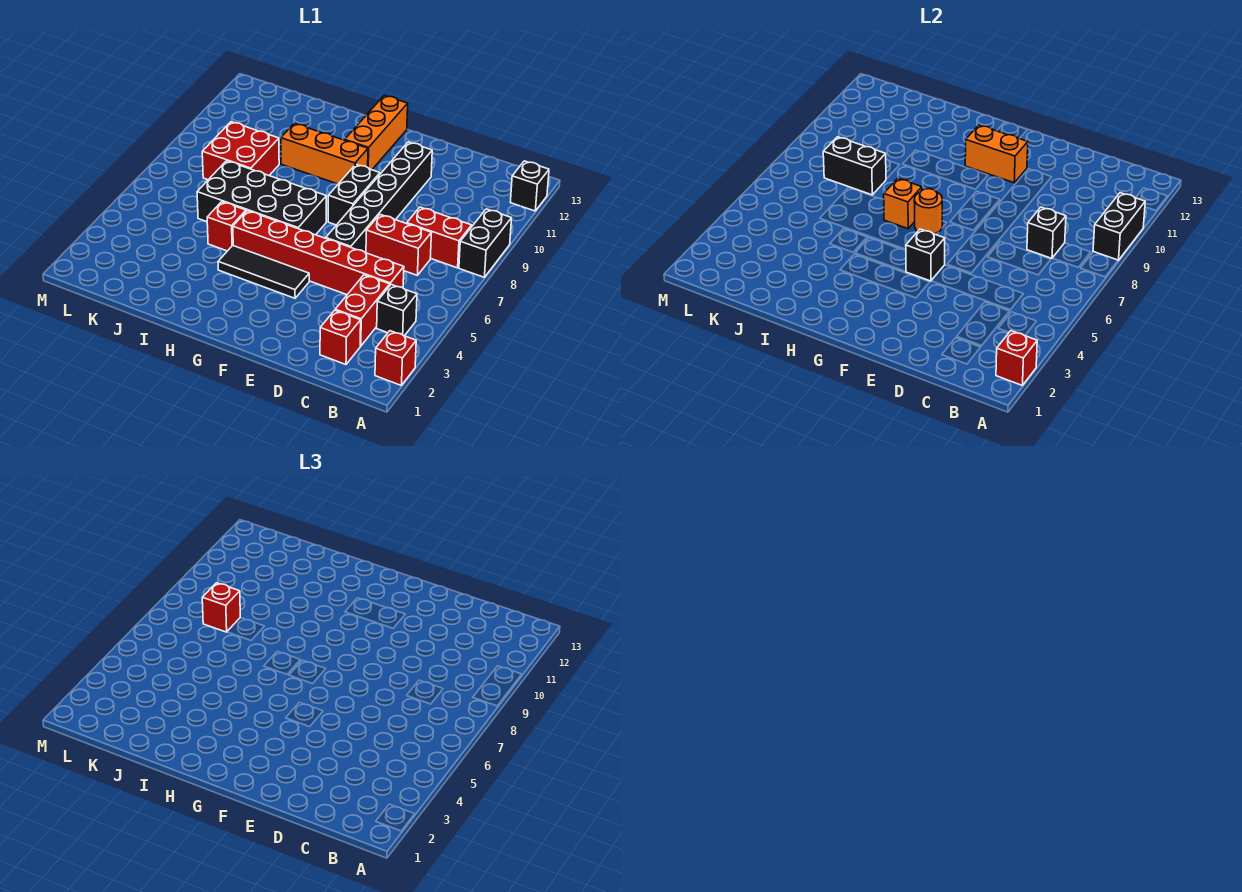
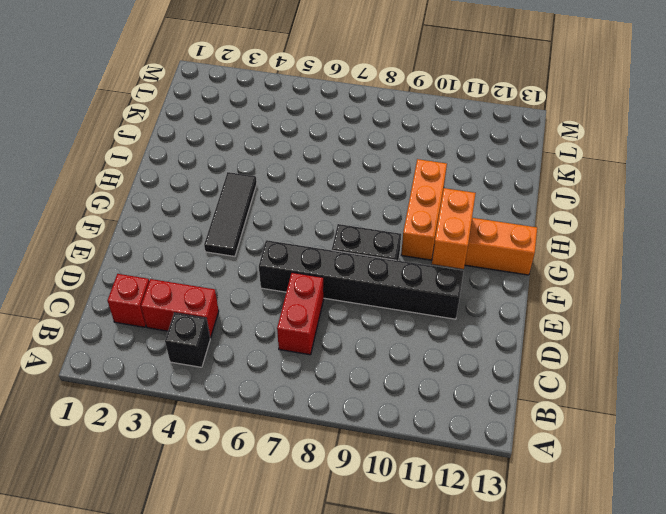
none -> red brick A2 level 1
none -> black brick A8:A9 level 1
none -> black brick A12 level 1

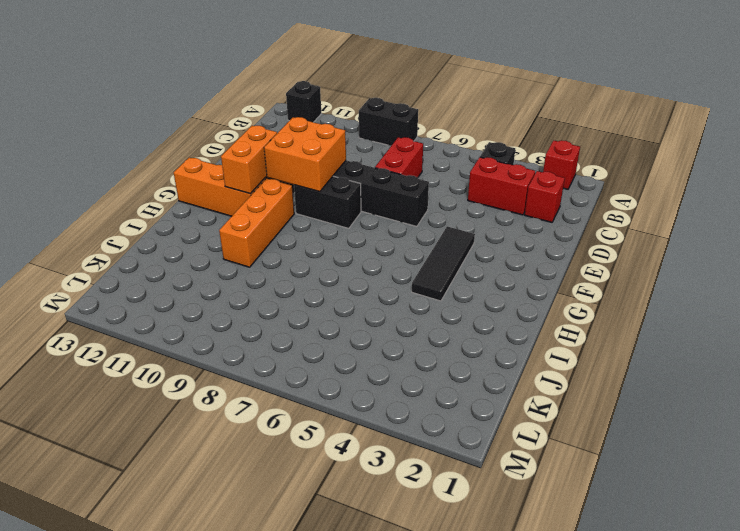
orange brick E9:F10 level 2 -> none
none -> red brick B8:C8 level 1
none -> red brick C5:H5 level 1
none -> black brick G6:J7 level 1

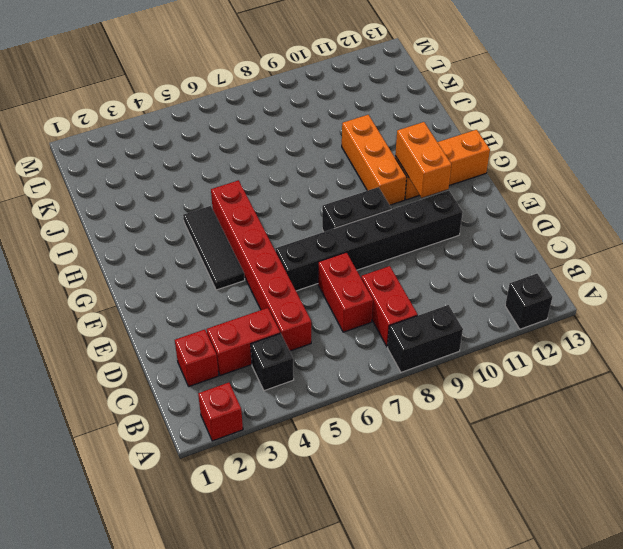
none -> black brick G6:J7 level 1
none -> red brick I5 level 1
none -> red brick J8:K9 level 1

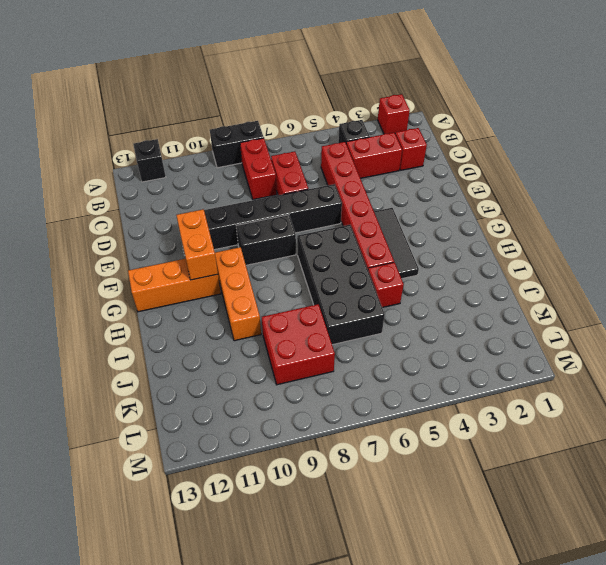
none -> red brick A2 level 2
none -> black brick A9:A10 level 2
none -> black brick C8 level 2

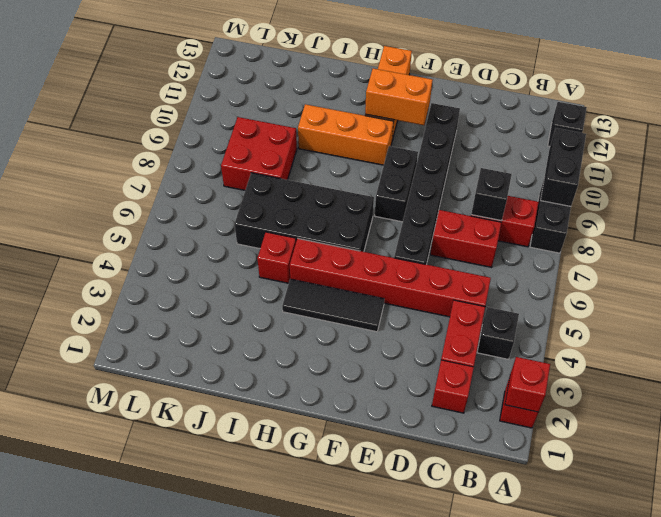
none -> black brick F5 level 2
none -> orange round brick G7 level 2
none -> orange brick H7 level 2

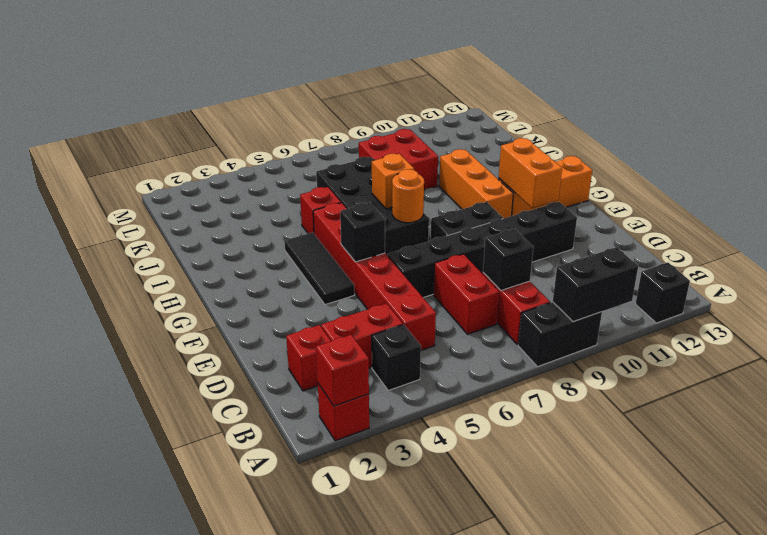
none -> black brick J8:K8 level 2
none -> red brick K8 level 3

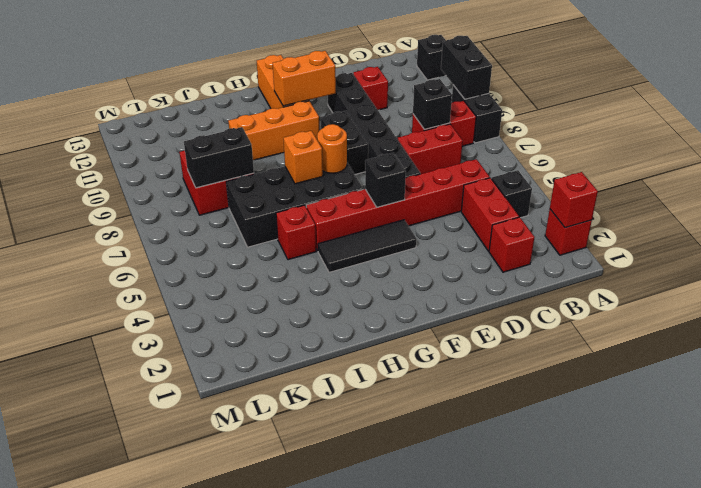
red brick D11 level 1 -> red brick K8 level 3

